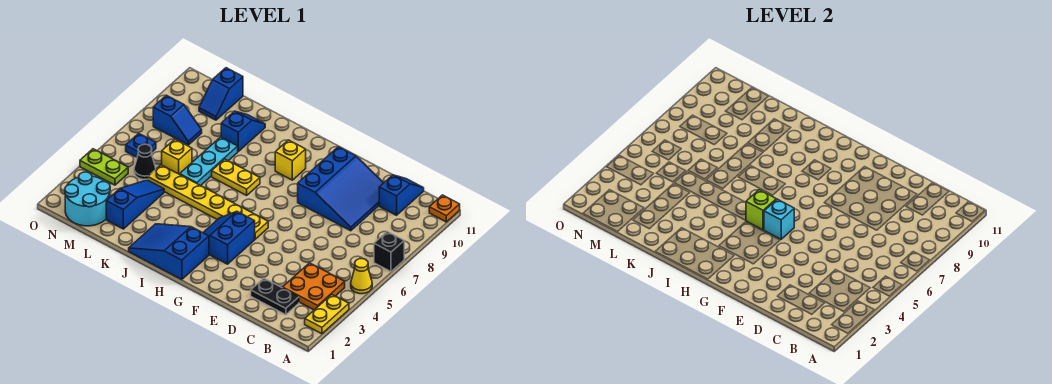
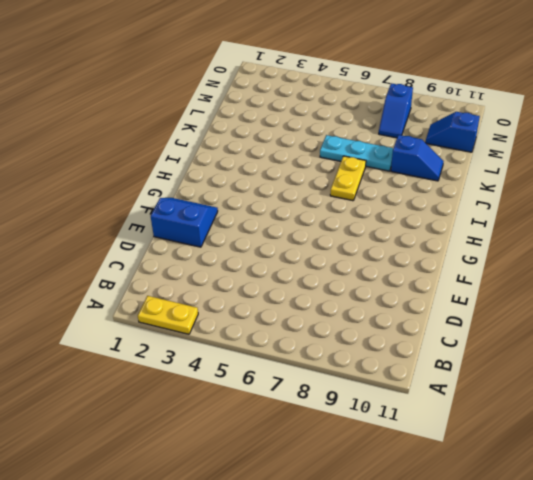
blue slope E1:F2 level 1 top E -> blue slope G3:H4 level 1 top G
none -> yellow cone A5 level 1
none -> black brick A7 level 1
none -> orange plate A11 level 1

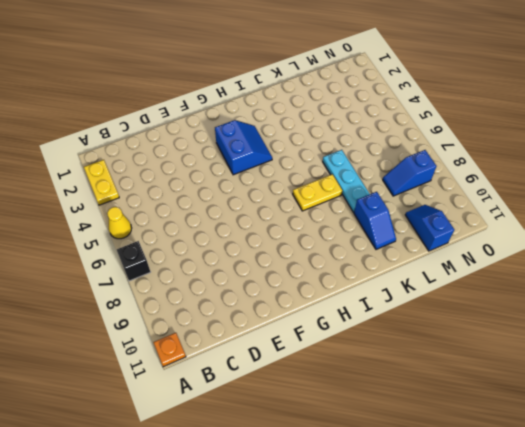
none -> orange plate B3:C4 level 1
none -> black plate C2:D2 level 1
none -> blue slope C10:C11 level 1 top 10

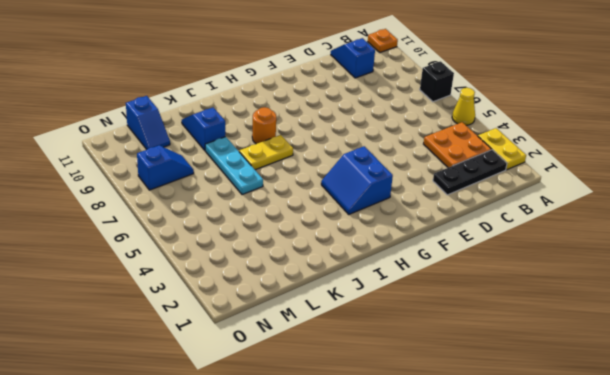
black plate B2:D2 level 1 -> black plate C2:D2 level 1
orange round brick I8 level 1 -> none
none -> blue slope D8:F10 level 1 top F
none -> yellow plate G5:L5 level 1
none -> blue slope H1:J2 level 1 top H

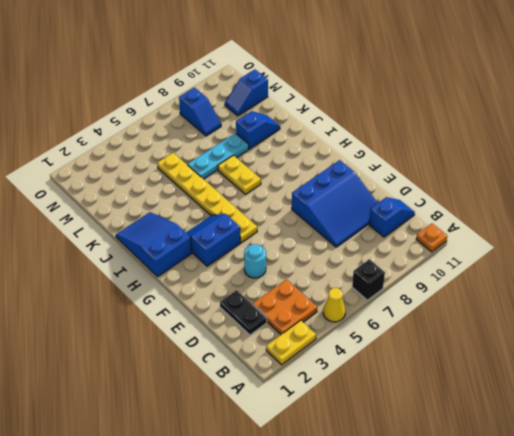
cyan round brick E4 level 1 -> none
none -> yellow brick H9 level 1
none -> blue slope L2:L4 level 1 top 2
none -> yellow brick L6 level 1

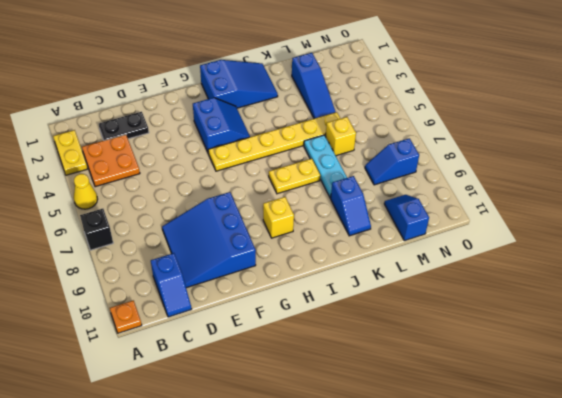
none -> cyan round brick M1:N2 level 1
none -> black cone M5 level 1
none -> lime plate N4:O4 level 1

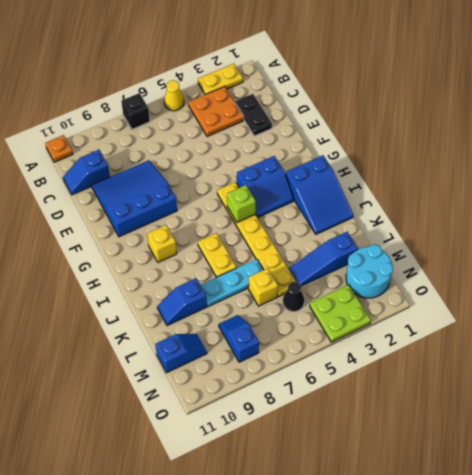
lime plate N3:O4 level 1 -> lime plate N4:O4 level 1
none -> blue plate N6 level 1
none -> cyan brick G5 level 2

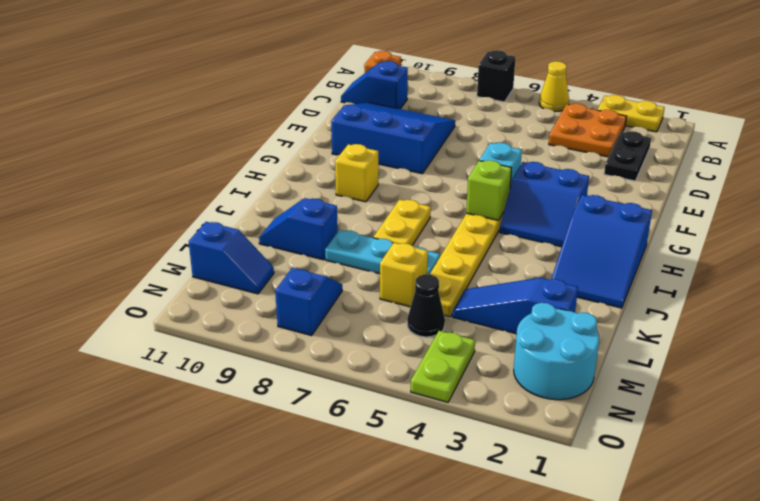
none -> blue plate N6 level 1

